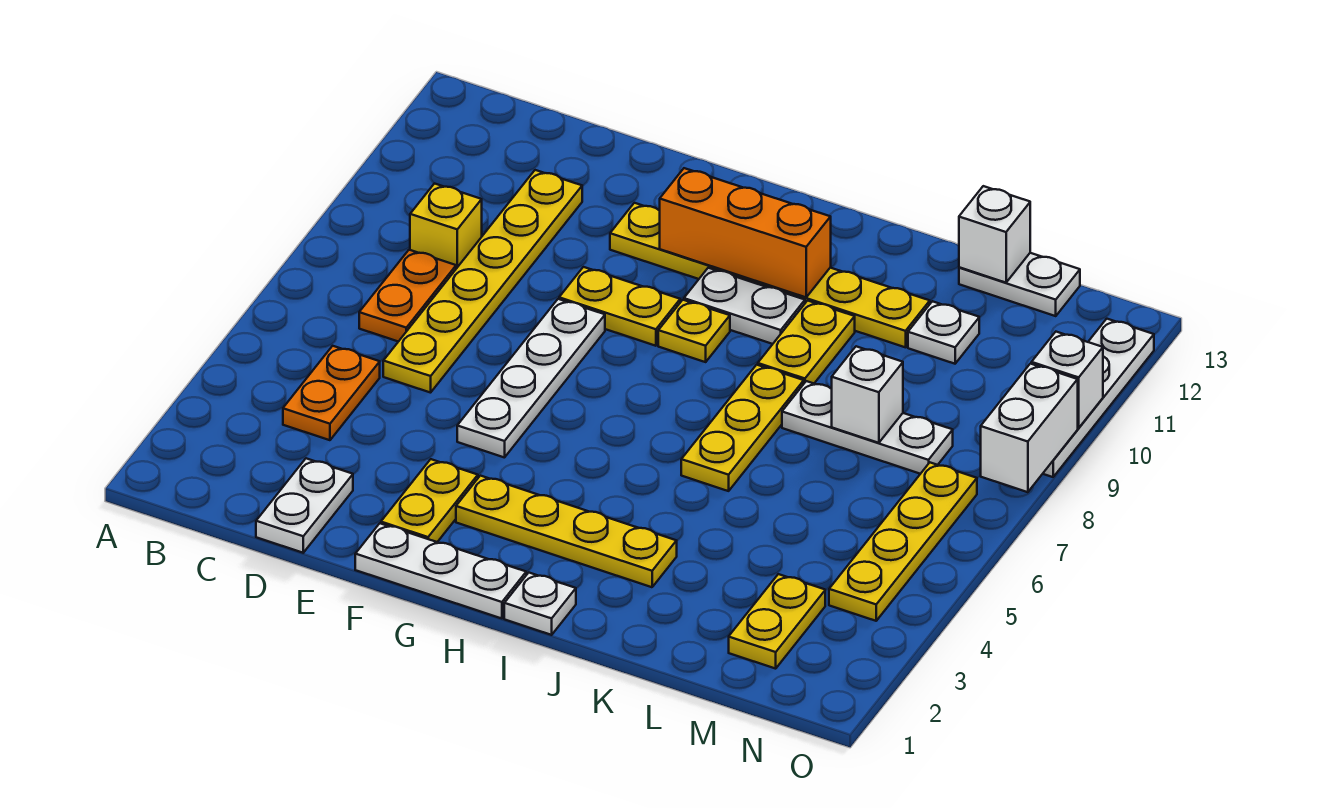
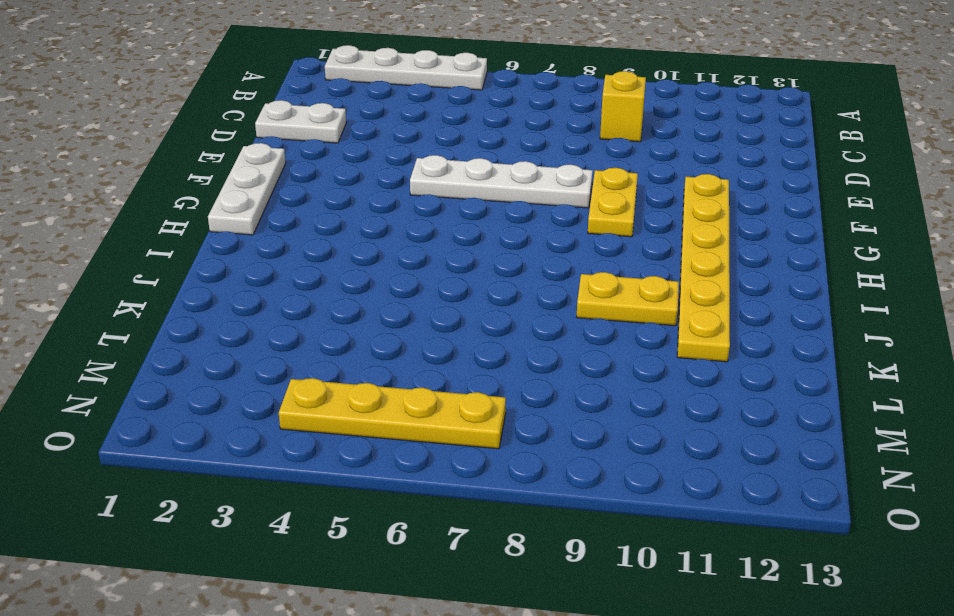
white plate A2:A5 level 1 -> white plate O9:O12 level 1
none -> orange plate C4:C5 level 1
none -> orange plate C7:C8 level 1
none -> yellow plate D6:D11 level 1

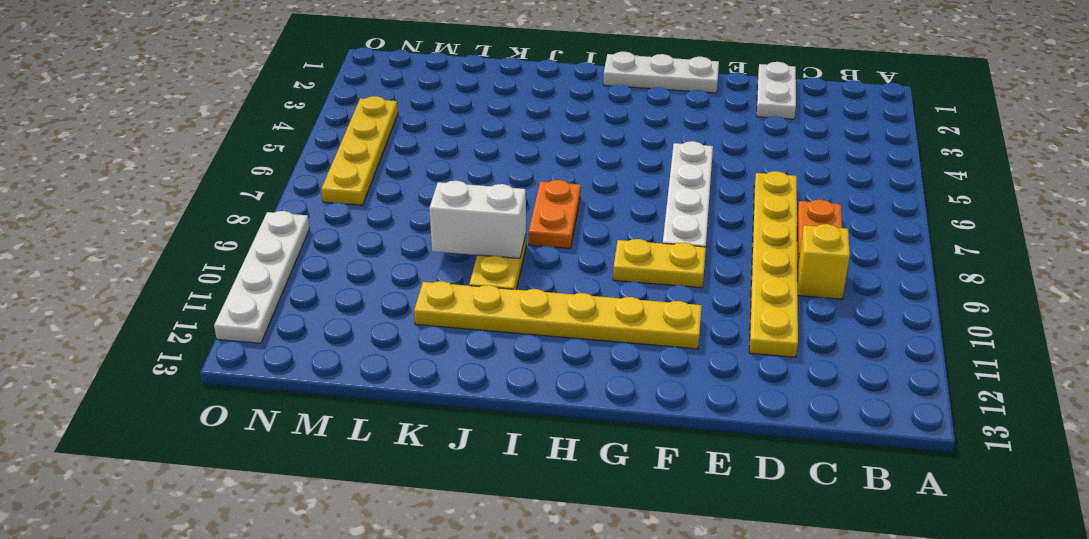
orange plate I7:I8 level 1 -> orange plate C4:C5 level 1
white brick J9:K9 level 2 -> white brick O8:O9 level 2
none -> yellow plate F2:F3 level 1
none -> yellow plate G3:J3 level 1
none -> yellow plate H9 level 1

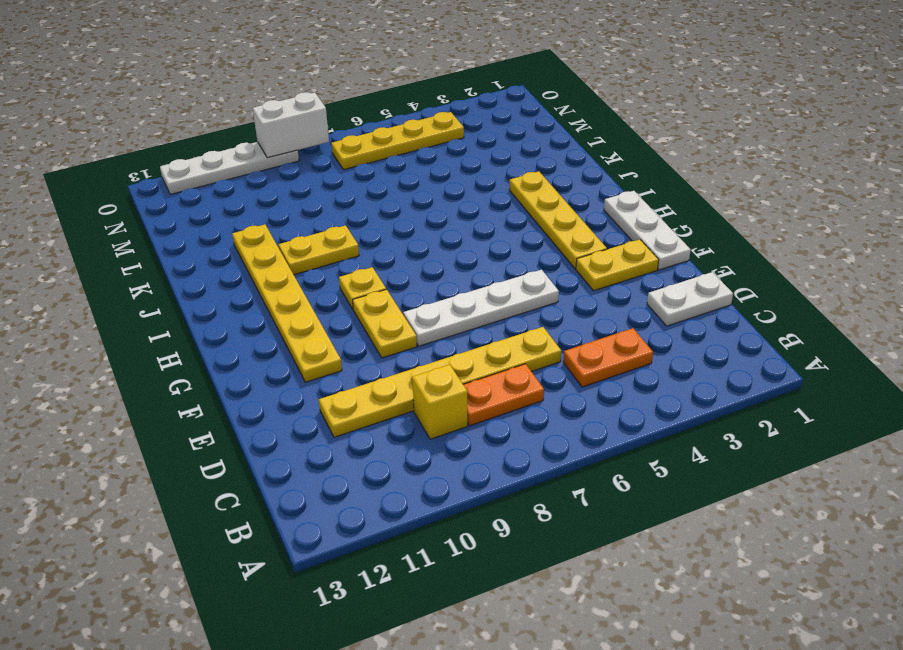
none -> white plate H10:I10 level 1
none -> white plate I1 level 1
none -> yellow plate J6:J8 level 1

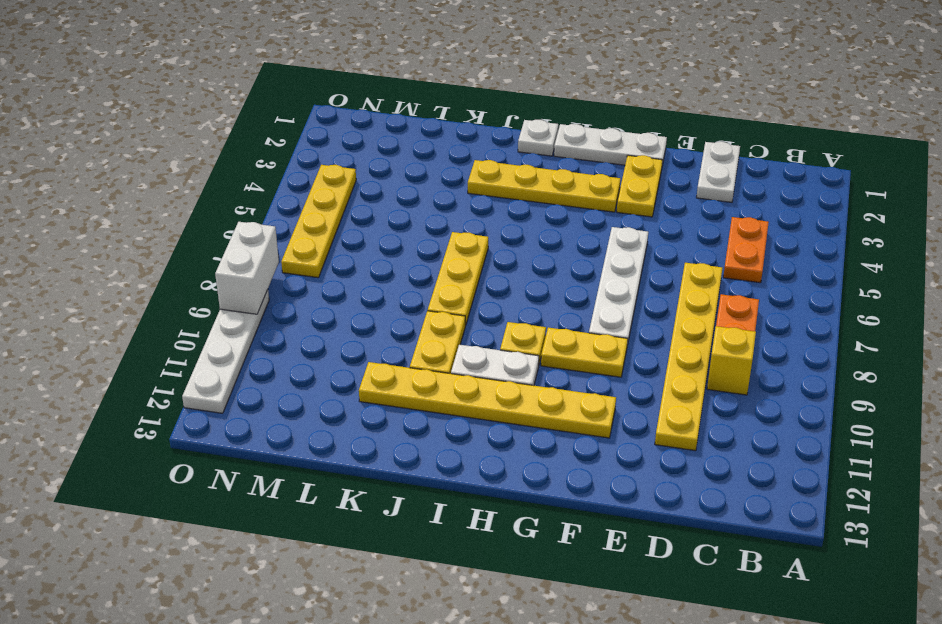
none -> white plate K8:M8 level 1
none -> white plate L11 level 1
none -> white plate L13:M13 level 1

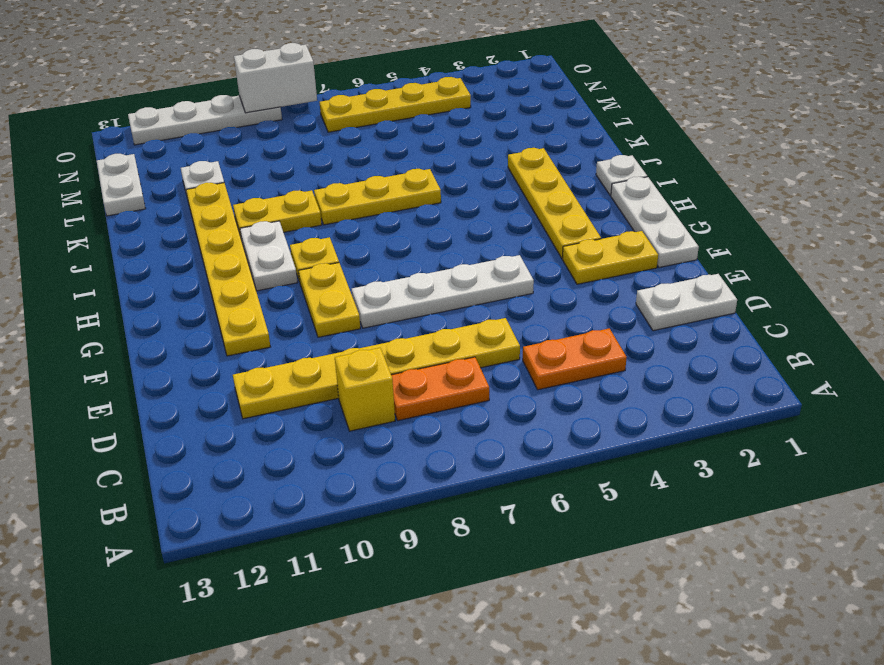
none -> white plate K8:M8 level 1
none -> yellow plate M2:M3 level 1
none -> orange brick G11:I11 level 2

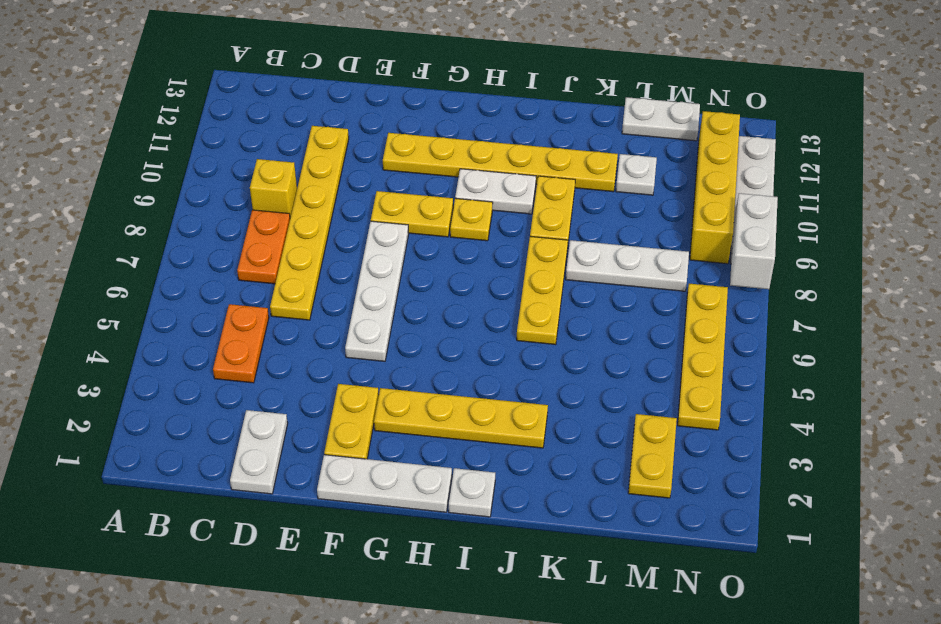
yellow brick N9:N12 level 1 -> none
none -> orange brick G11:I11 level 2
none -> white brick L8 level 2
none -> white brick L13 level 2

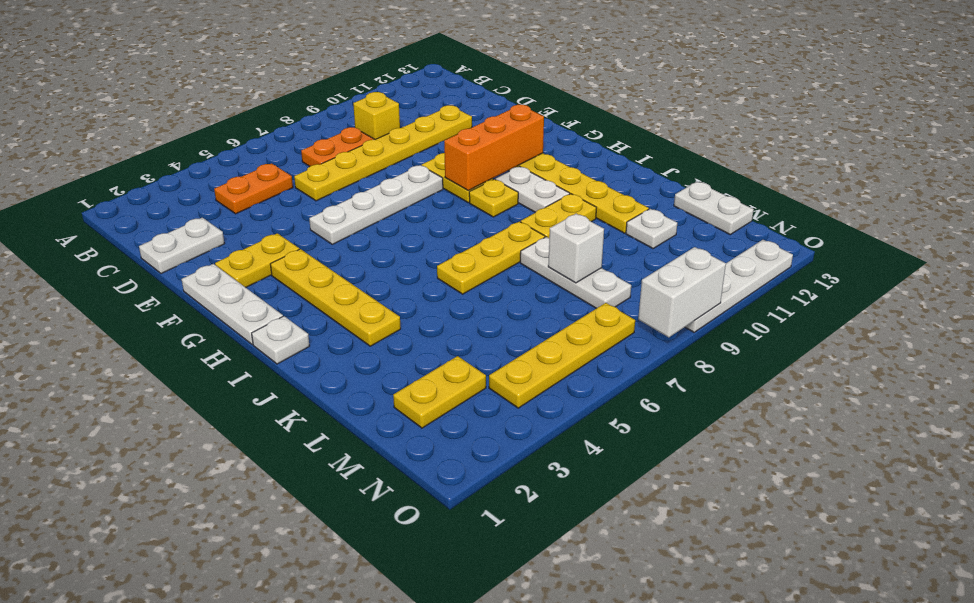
orange brick G9:G11 level 2 -> orange brick G11:I11 level 2
none -> white brick L13 level 2
none -> white brick O10 level 2

